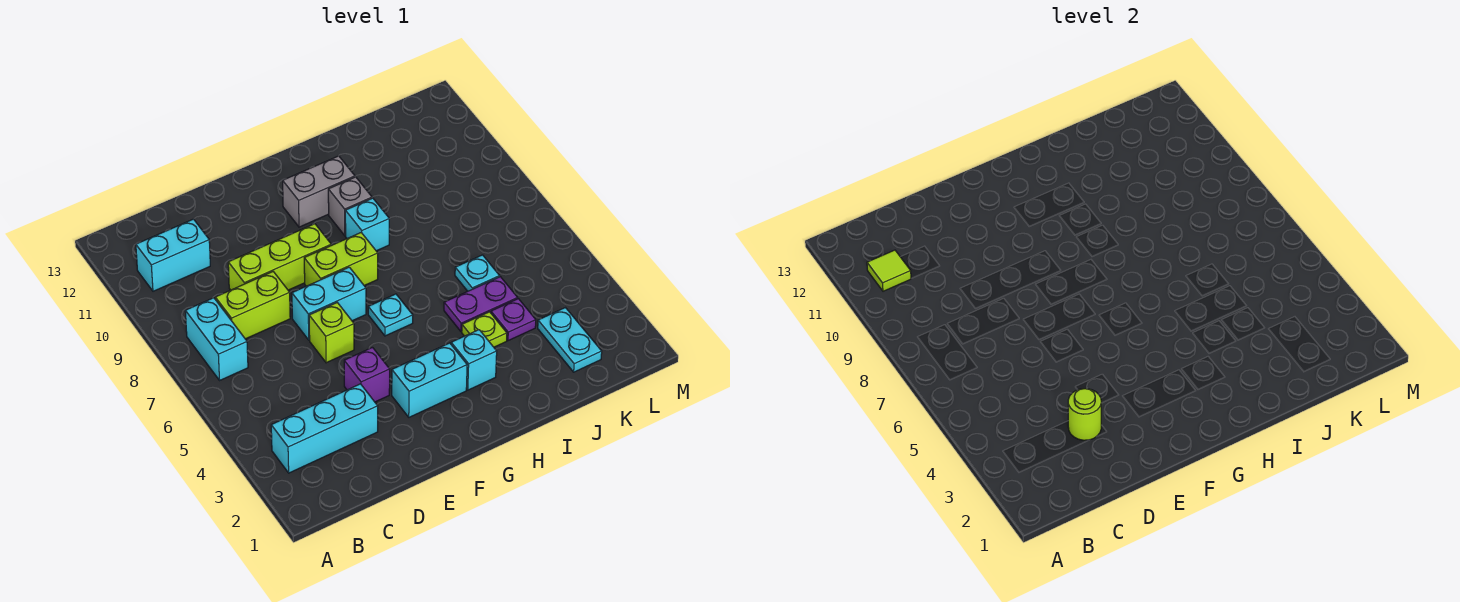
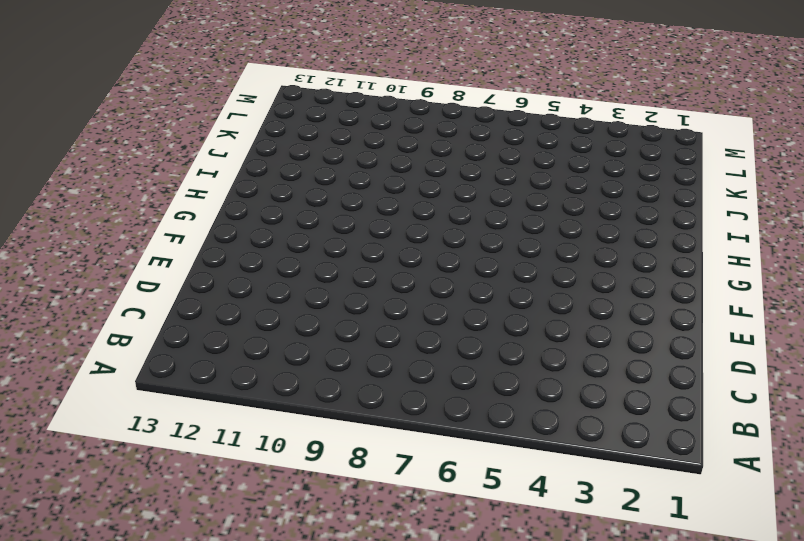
none -> cyan brick B3:D3 level 1
none -> cyan brick B7:B8 level 1
none -> cyan brick B11:C11 level 1

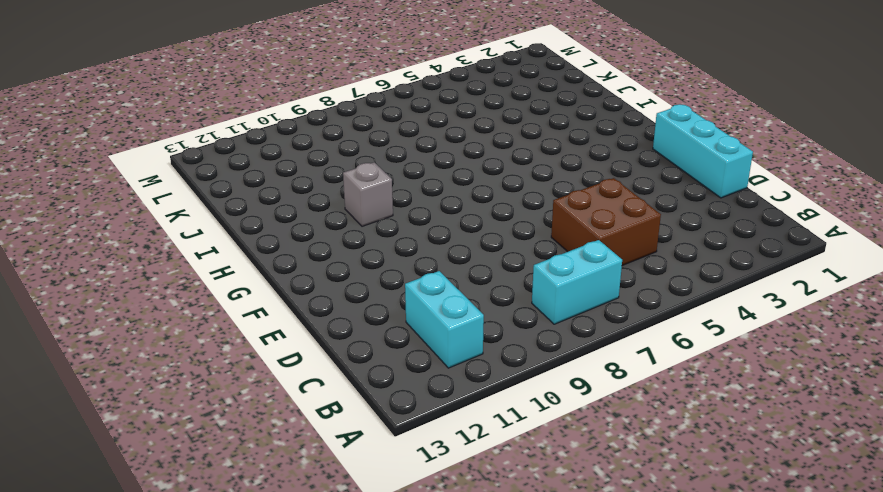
brown brick C5:D6 level 1 -> none
cyan brick D1:F1 level 1 -> cyan brick B3:D3 level 1
none -> lime brick C8:D8 level 1
none -> lime brick D9:F9 level 1
none -> purple brick E4 level 1

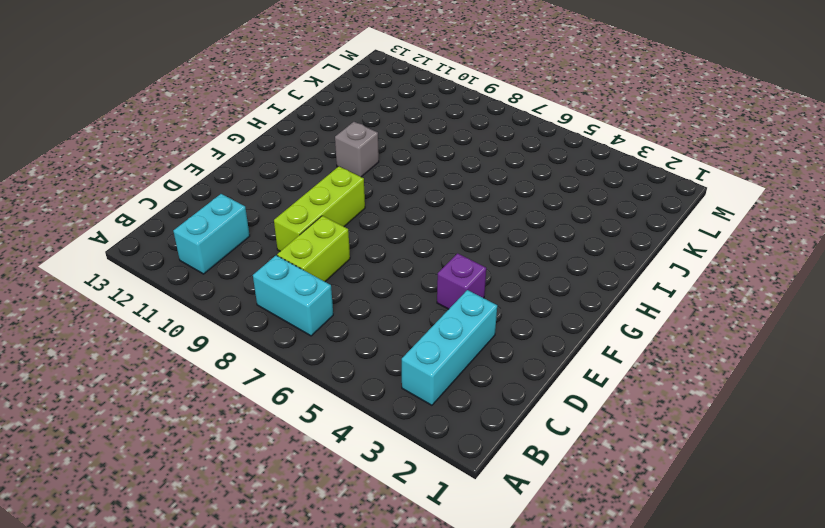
none -> lime brick E6 level 1
none -> cyan brick E7:F7 level 1
none -> cyan brick F3:G3 level 1

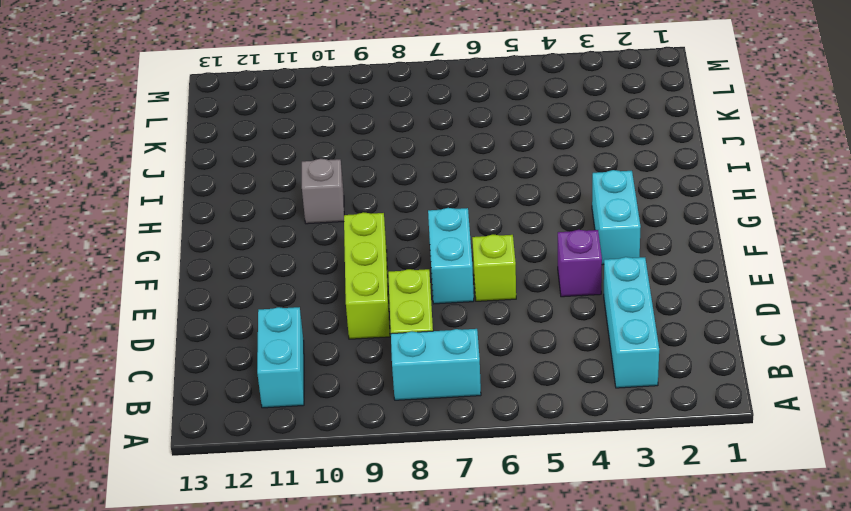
none -> lime brick F8:G8 level 1
none -> cyan plate G6 level 1
none -> grey brick G11:H11 level 1

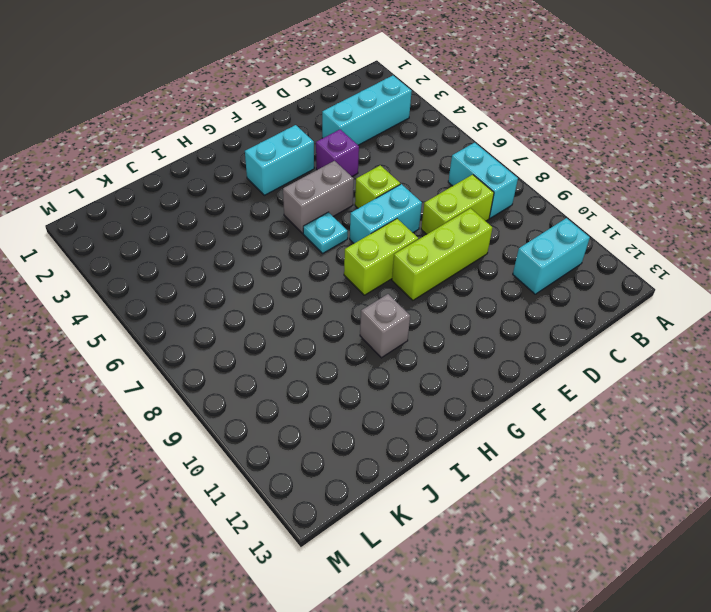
grey brick F5:G5 level 1 -> grey brick G11:H11 level 1
none -> cyan brick H3 level 1
none -> cyan brick H9 level 1
none -> lime plate I4 level 1

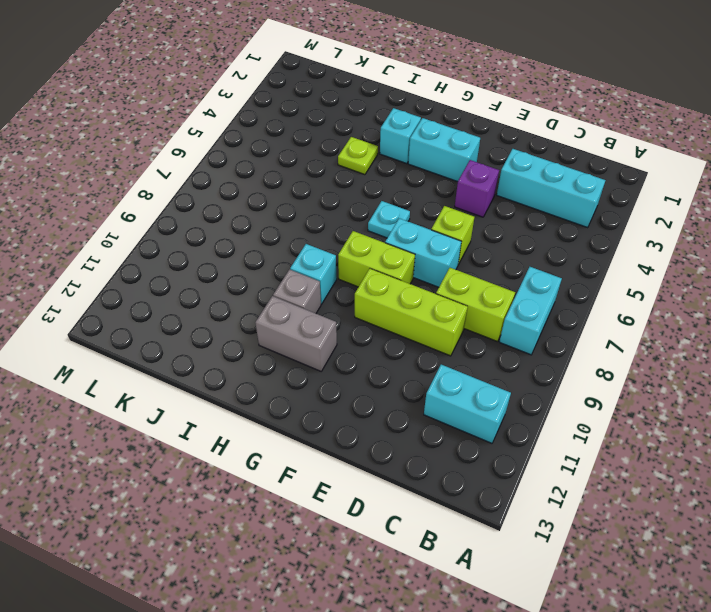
none -> purple plate I5:J5 level 1
none -> purple plate J4 level 1
none -> cyan plate J6 level 1

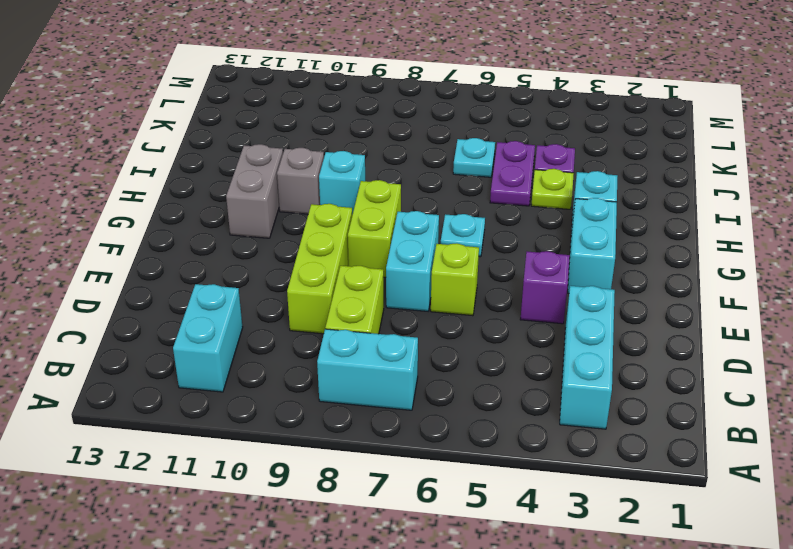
none -> cyan plate K2:K3 level 1
none -> lime tile B11 level 2
none -> lime round brick D3 level 2

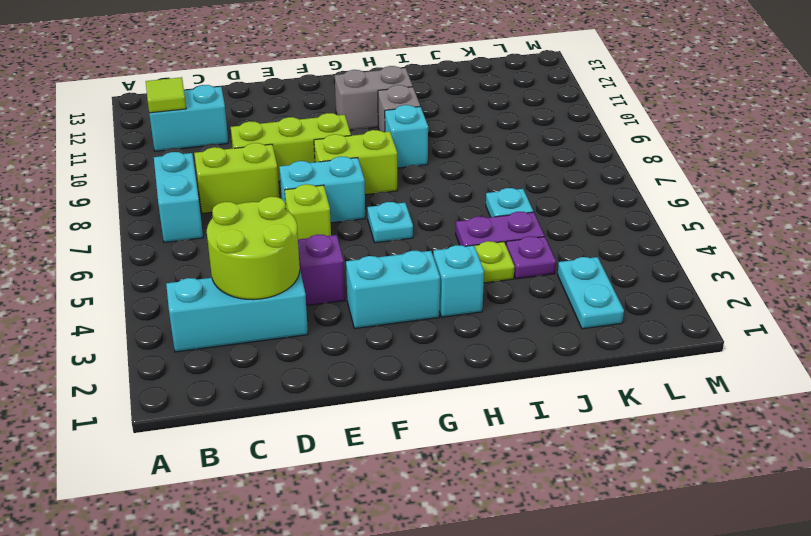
lime round brick C3:D4 level 2 -> lime round brick D3 level 2

